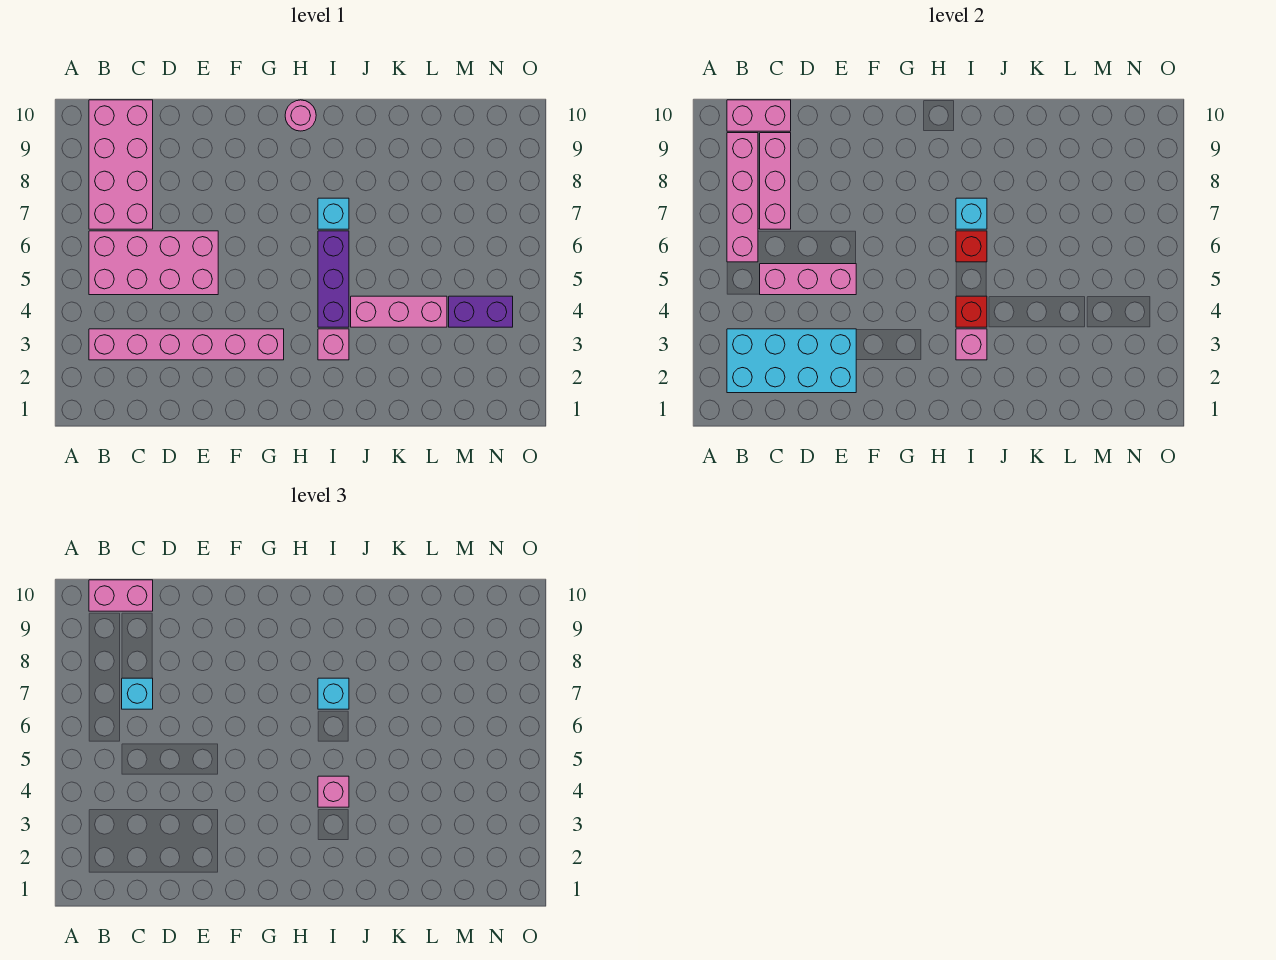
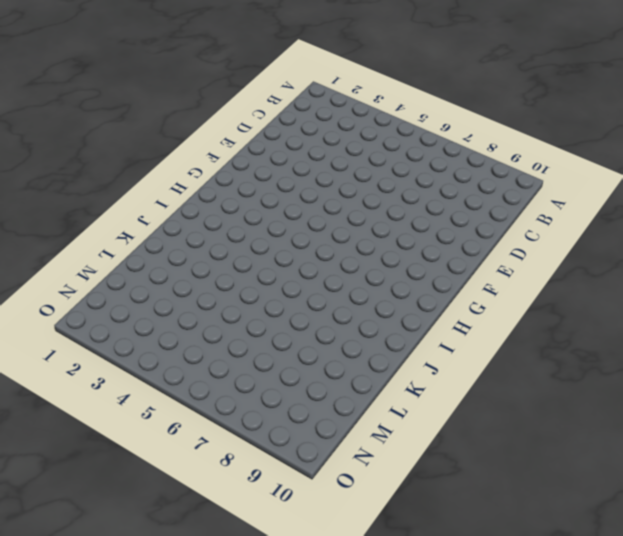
none -> pink brick B3:G3 level 1
none -> pink brick B5:E6 level 1
none -> pink brick B7:C10 level 1

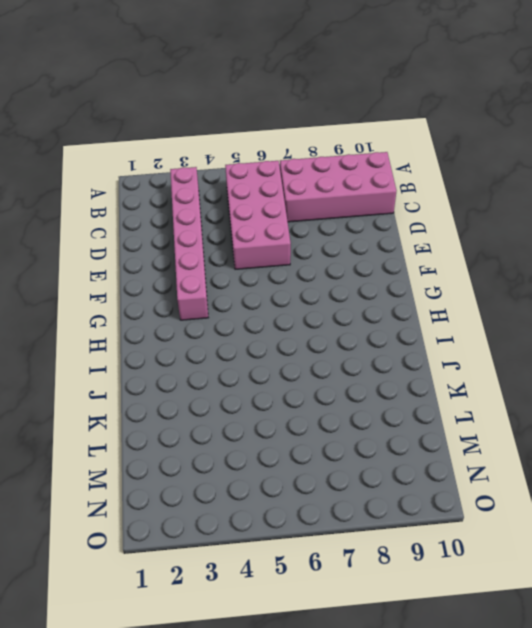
none -> pink round brick H10 level 1
none -> pink brick I3 level 1
none -> purple brick I4:I6 level 1

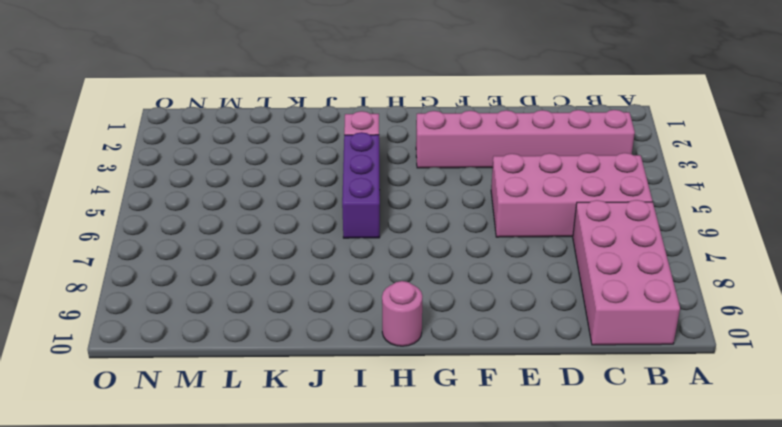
none -> cyan brick I7 level 1
none -> pink brick J4:L4 level 1
none -> purple brick M4:N4 level 1

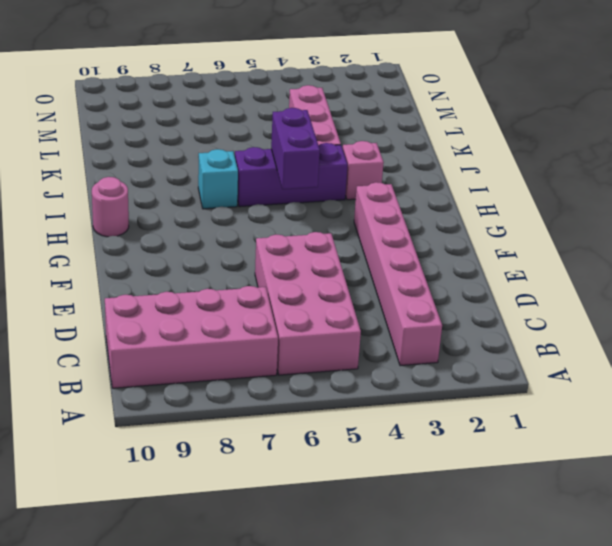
purple brick H5:I5 level 2 -> purple brick M4:N4 level 1
none -> cyan brick B2:E3 level 2
none -> pink brick B6:B9 level 2
none -> pink brick B10:C10 level 2

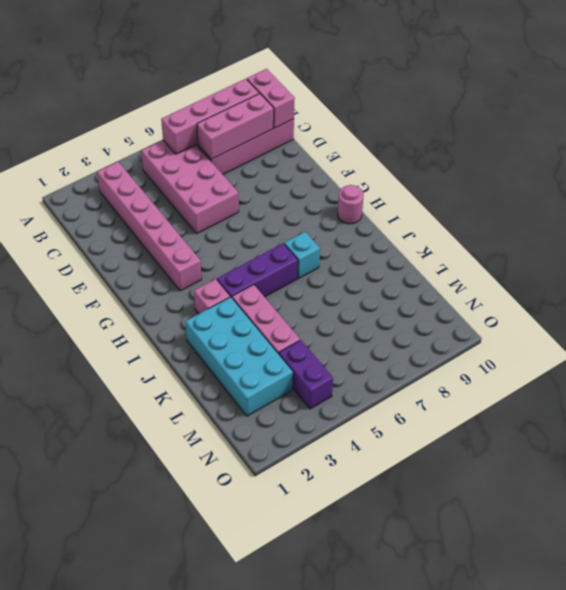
cyan brick J2:M3 level 1 -> cyan brick B2:E3 level 2
none -> pink brick C5:E5 level 2
none -> pink brick I3 level 2
none -> red brick I4 level 2

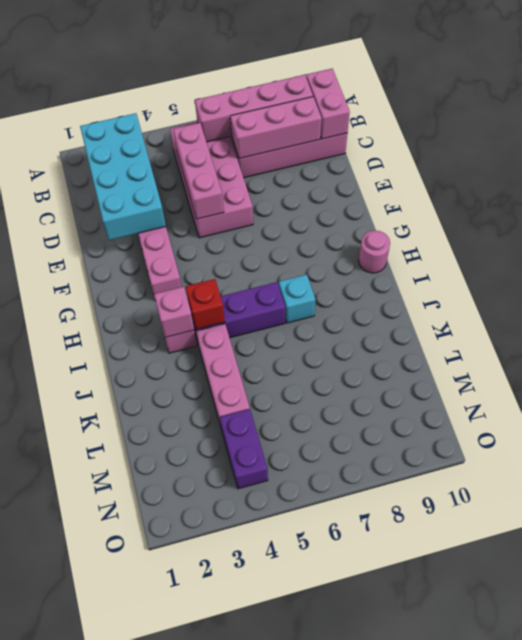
none -> red brick I6 level 2
none -> cyan brick I7 level 2
none -> pink brick B10:C10 level 3

